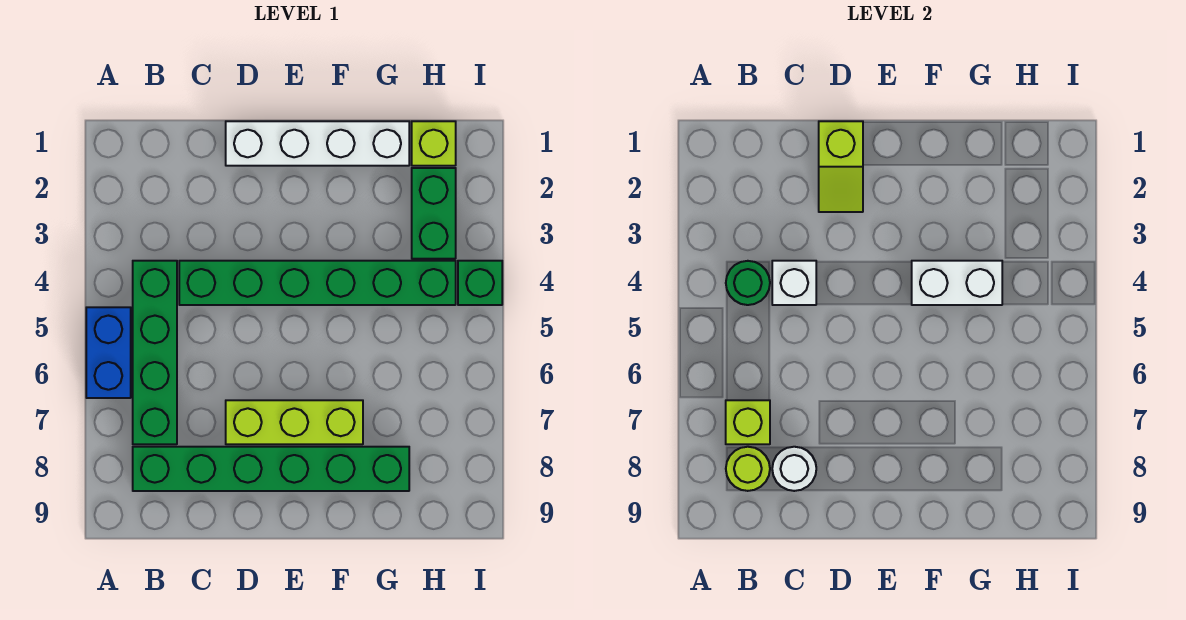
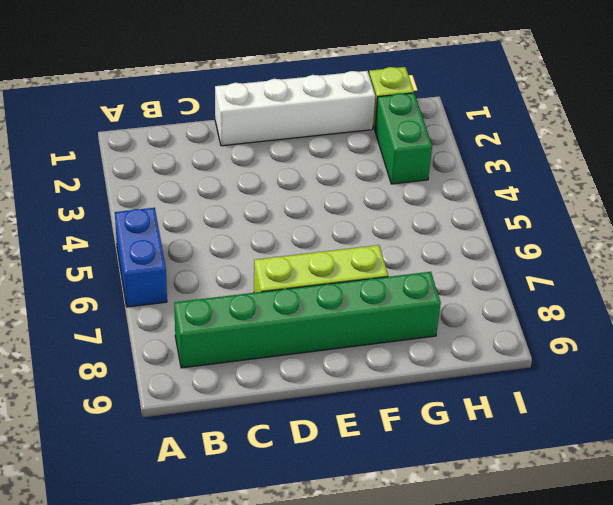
none -> green brick B4:B7 level 1
none -> green brick C4:H4 level 1
none -> green brick I4 level 1

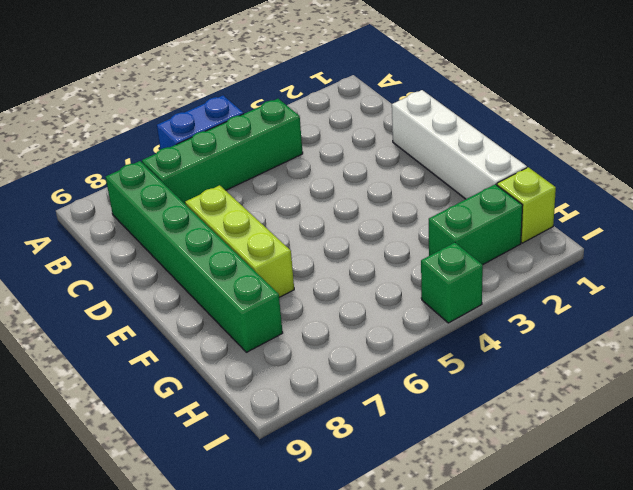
none -> green brick C4:H4 level 1
none -> green round brick B4 level 2
none -> lime brick B7 level 2

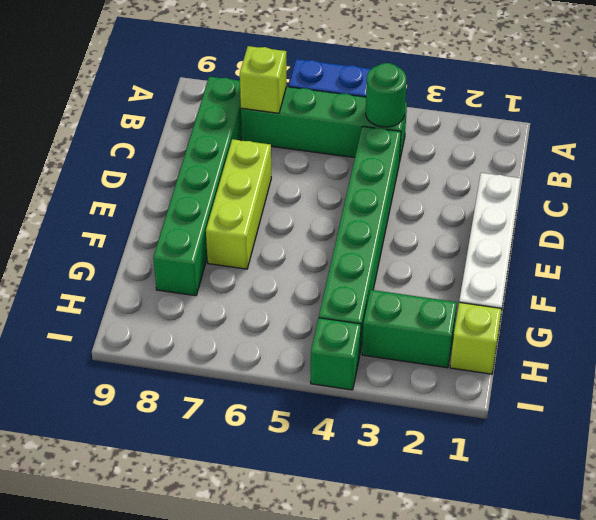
none -> lime round brick B8 level 2
none -> white brick C4 level 2
none -> white round brick C8 level 2

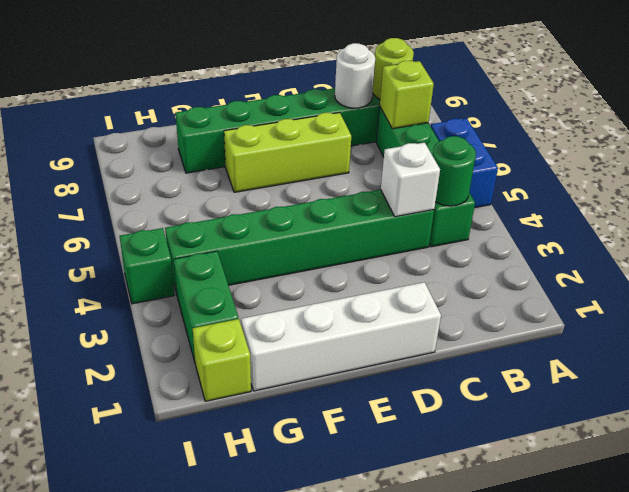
none -> lime slope D1:D2 level 2 top 1
none -> white brick F4:G4 level 2

